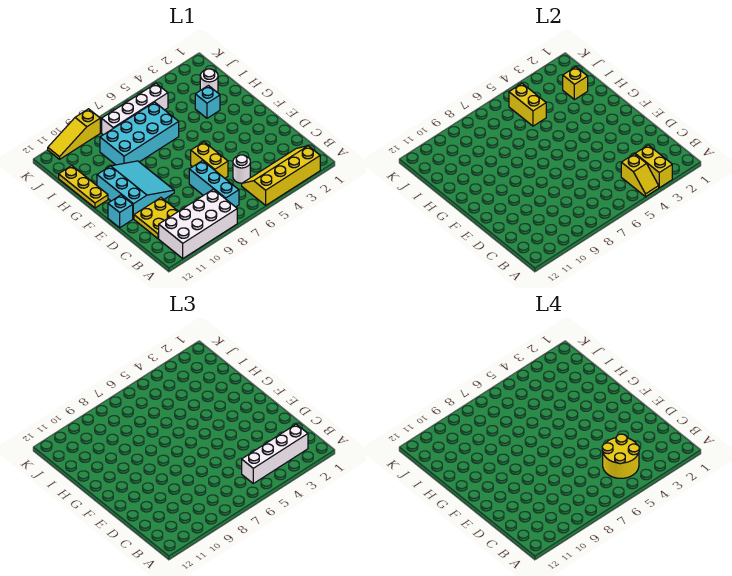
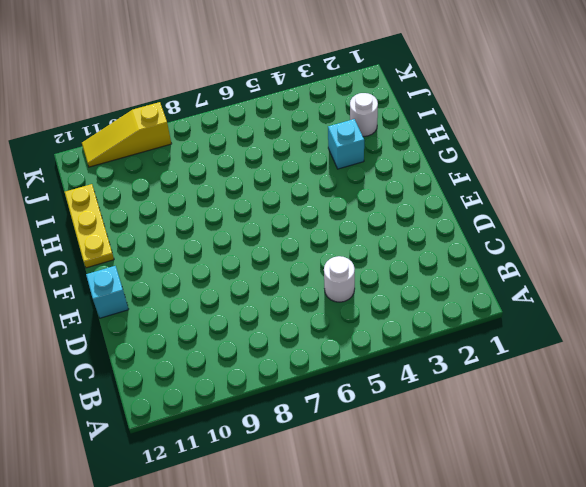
none -> yellow slope A2:B5 level 1 top A
none -> white brick A8:B11 level 1
none -> cyan brick B7:D7 level 1

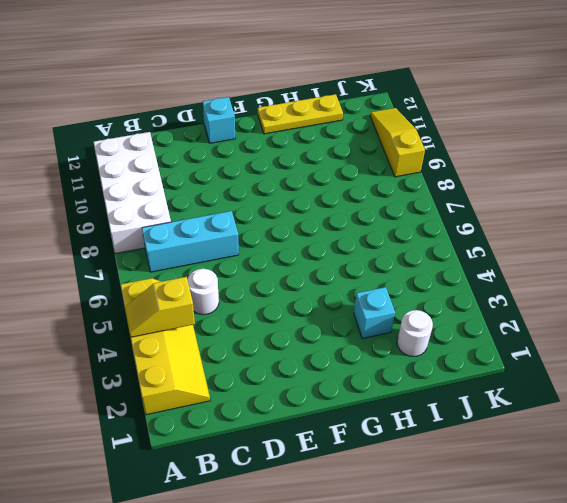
none -> yellow plate C10:D11 level 1
none -> yellow brick D6:E6 level 1
none -> cyan slope E9:G11 level 1 top 11

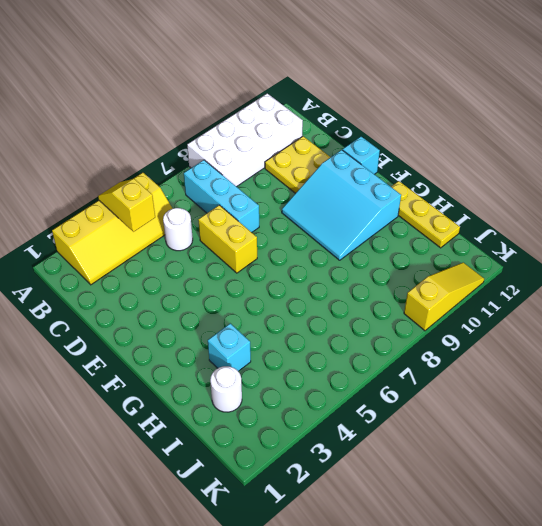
none -> cyan brick H6:I9 level 1
none -> white brick J5:J8 level 1
none -> yellow brick A3:B3 level 2

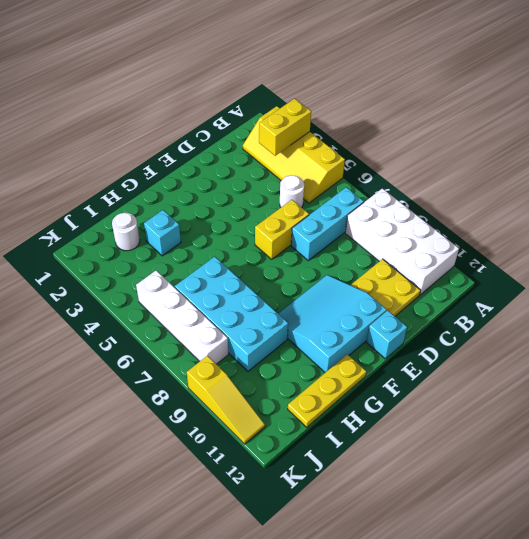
none -> yellow slope A4:B4 level 2 top B
none -> yellow brick I2 level 2
none -> yellow brick I5:J5 level 2

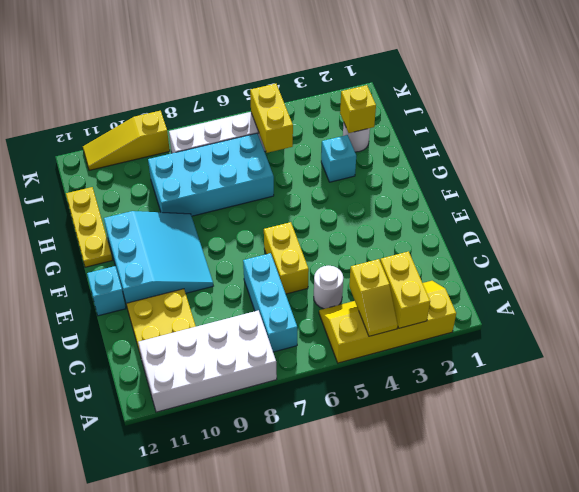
none -> white brick B2:B5 level 3
none -> yellow round brick B4:C5 level 4

